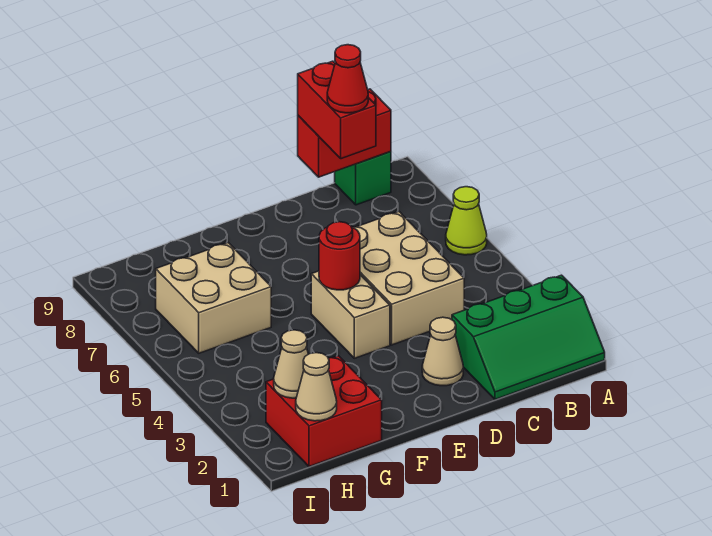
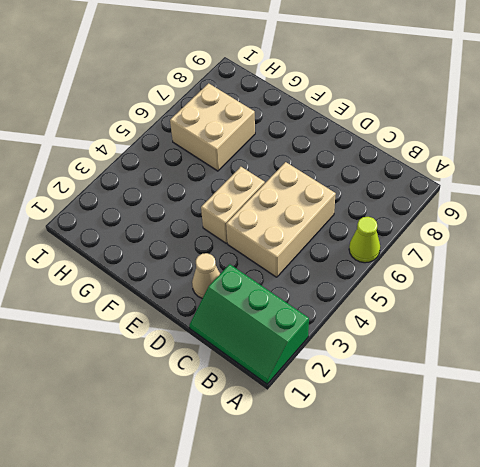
none -> green brick B9 level 1
none -> red brick G1:H2 level 1
none -> red brick B9:C9 level 2

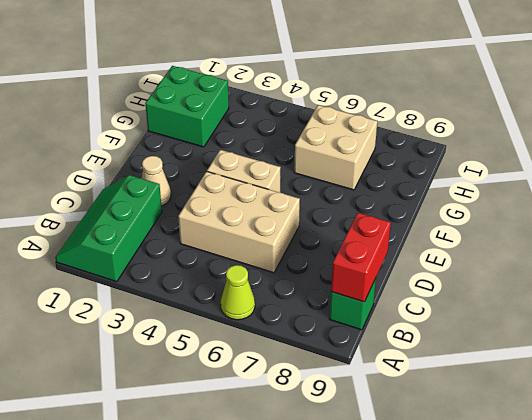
green brick G1:H2 level 1 -> red brick G1:H2 level 1
none -> red round brick E5 level 2
none -> tan cone H1 level 2
none -> tan cone H2 level 2

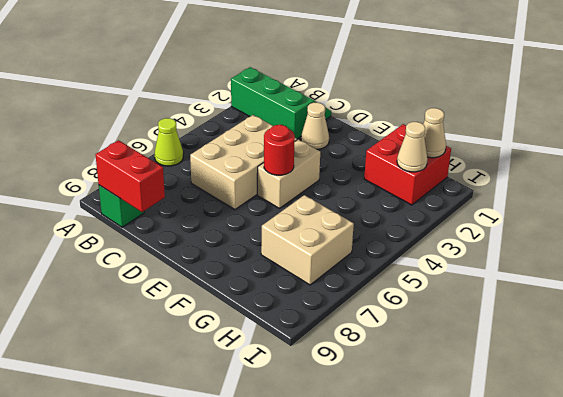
none -> red brick C8:C9 level 3
none -> red cone C8 level 4

